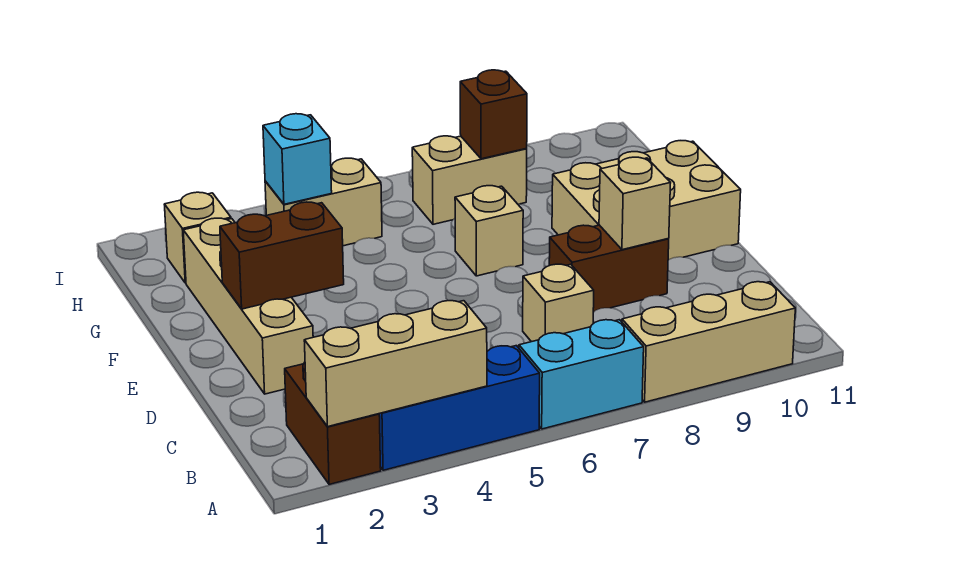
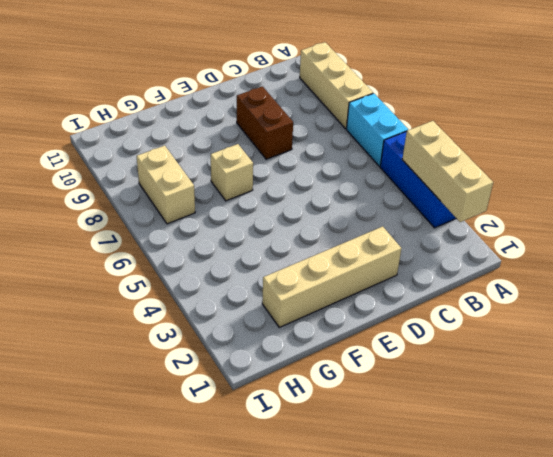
none -> brown brick A2:B2 level 1
none -> tan brick C7 level 1
none -> tan brick E9:F11 level 1

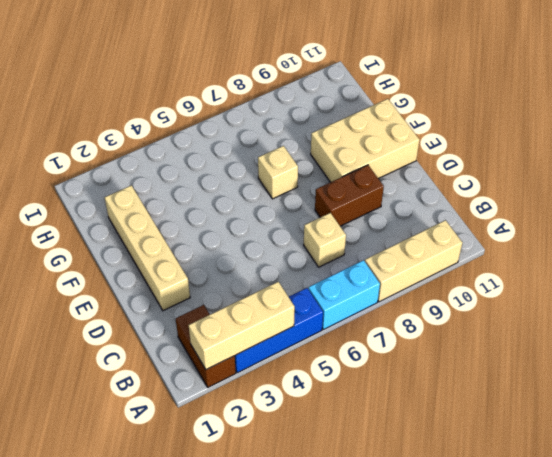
none -> tan brick H2 level 1
none -> tan brick H4:H5 level 1
none -> tan brick H7:H8 level 1

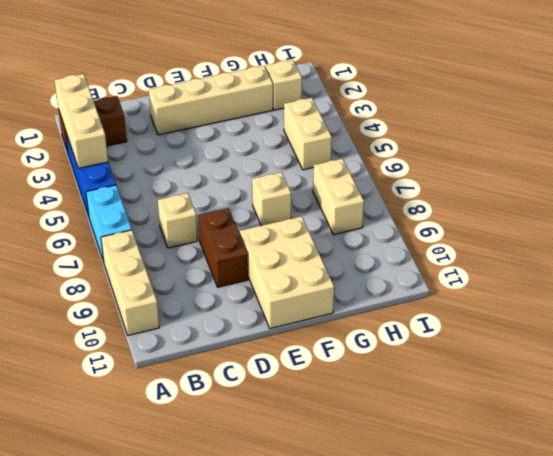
none -> tan brick D9 level 2
none -> brown brick E2:E3 level 2
none -> cyan brick H4 level 2

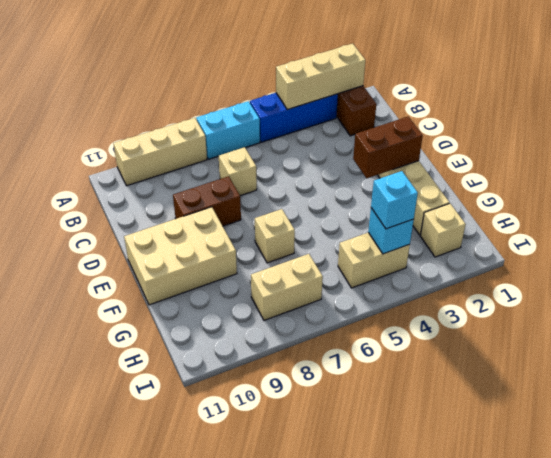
cyan brick H4 level 3 -> none
none -> tan brick D9 level 2
none -> brown brick H8 level 2

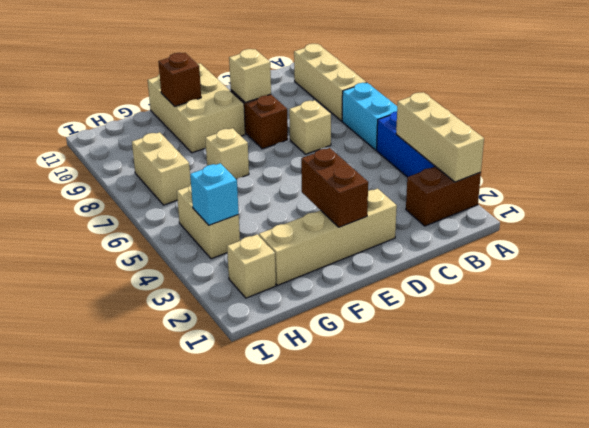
brown brick F10 level 2 -> brown brick H8 level 2

